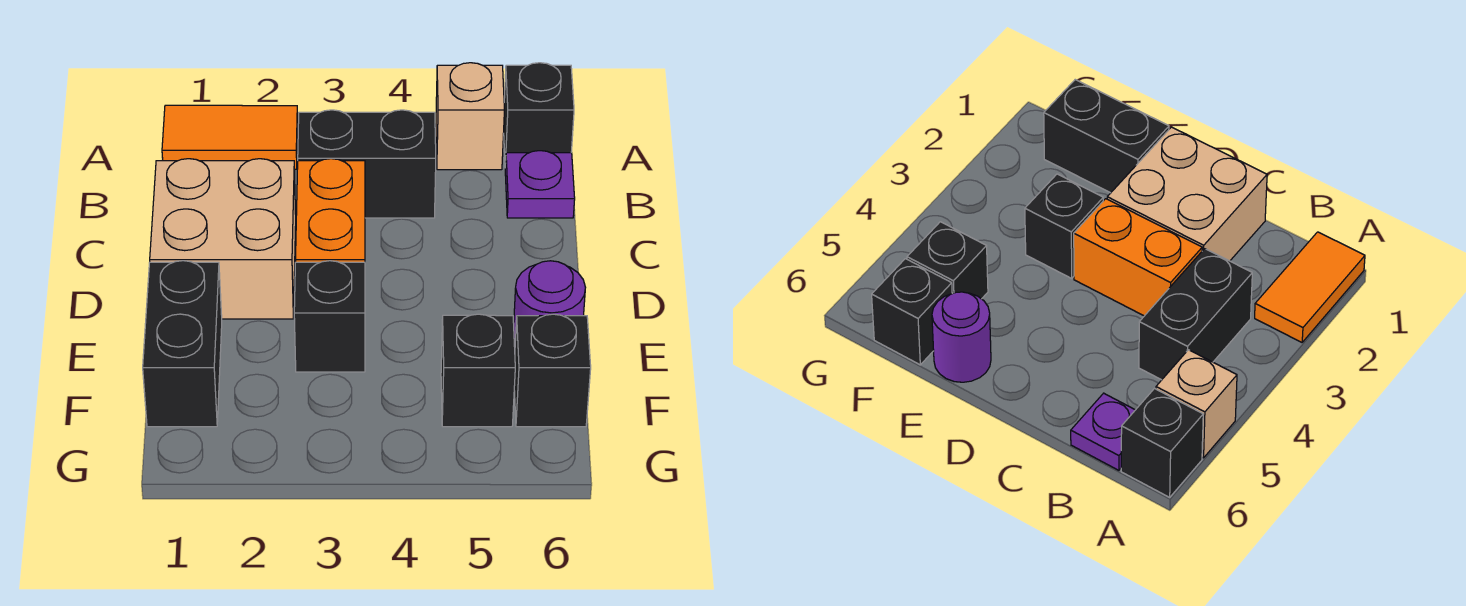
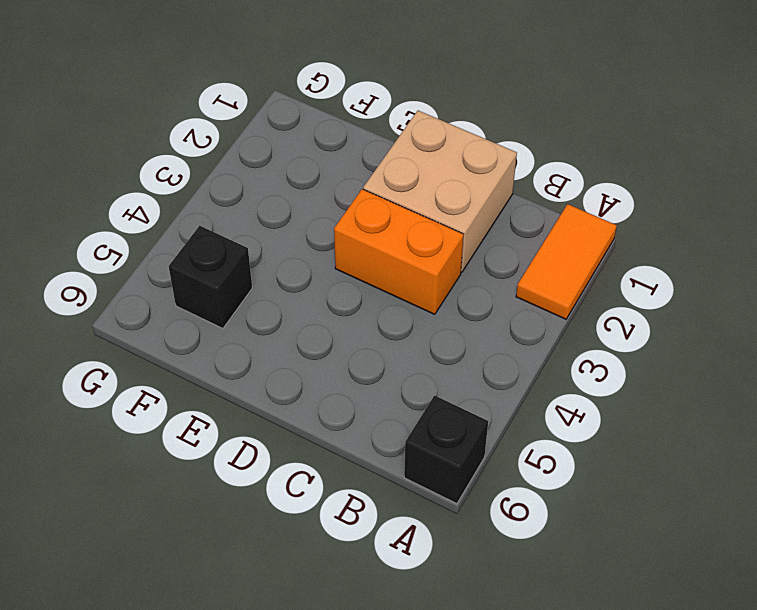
none -> tan brick A5 level 1
none -> black brick B3:B4 level 1
none -> purple plate B6 level 1

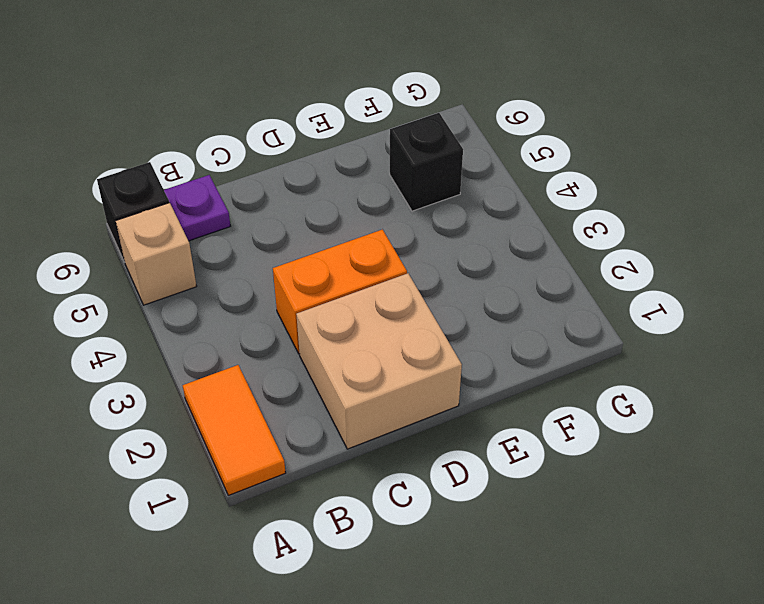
none -> black brick B3:B4 level 1
none -> black brick E1:F1 level 1
none -> black brick E3 level 1

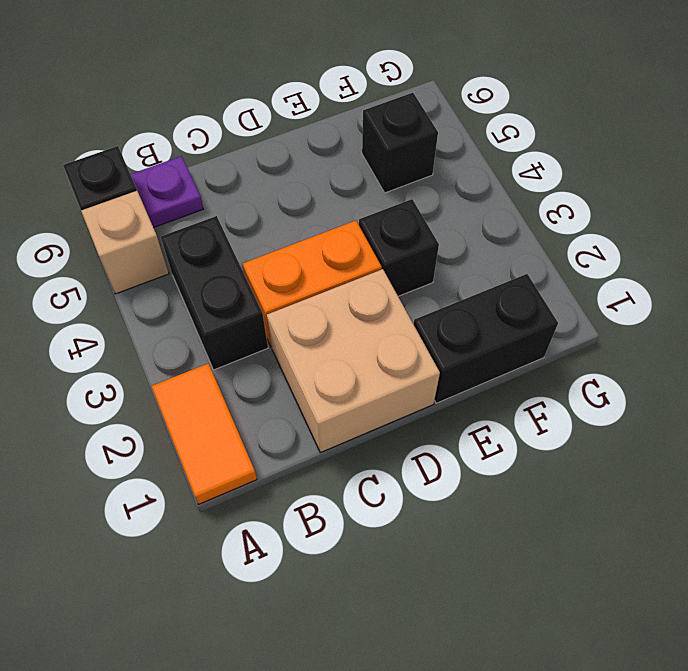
none -> purple round brick E6 level 1
none -> black brick F6 level 1

